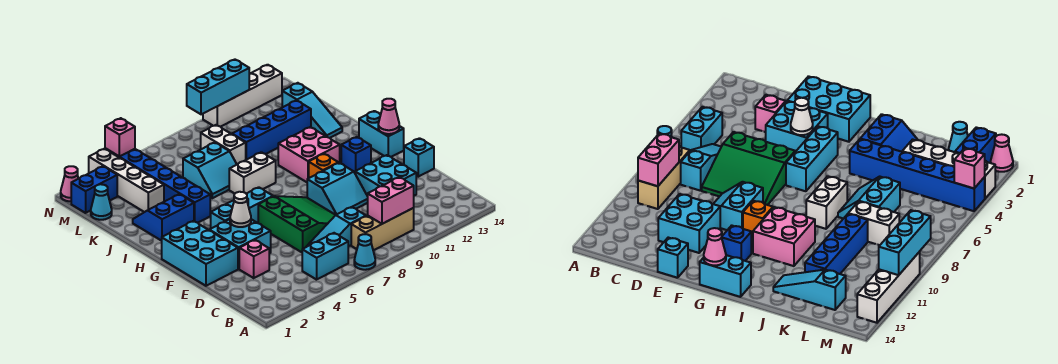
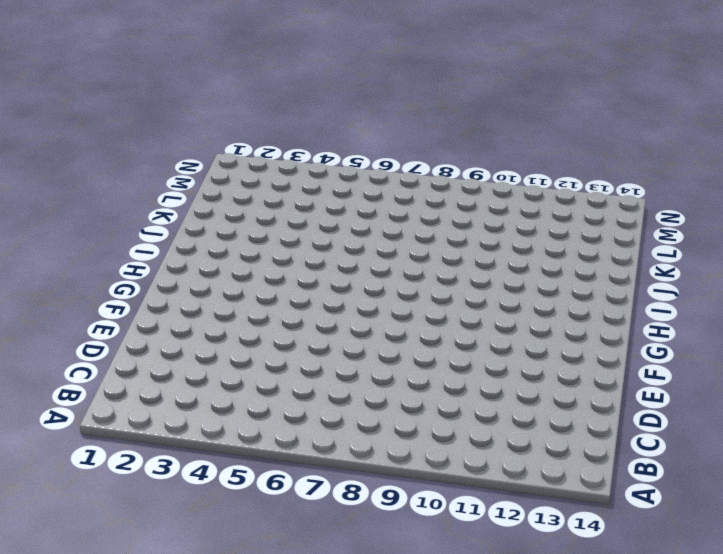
none -> cyan cone A7 level 1
none -> cyan brick B5:B6 level 1
none -> tan brick B8:B10 level 1
none -> cyan slope C6:C8 level 1 top 8

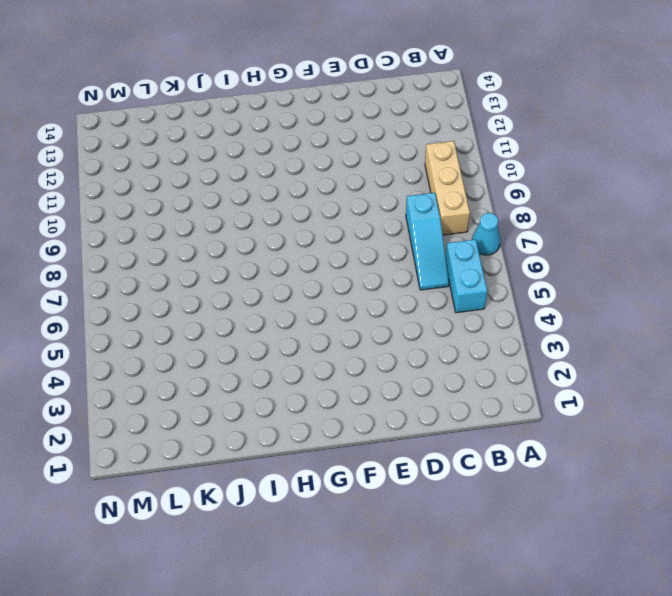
none -> pink brick D3 level 1
none -> green slope D6:F8 level 1 top 6
none -> cyan brick D11:E12 level 1
none -> cyan brick E1:G2 level 1

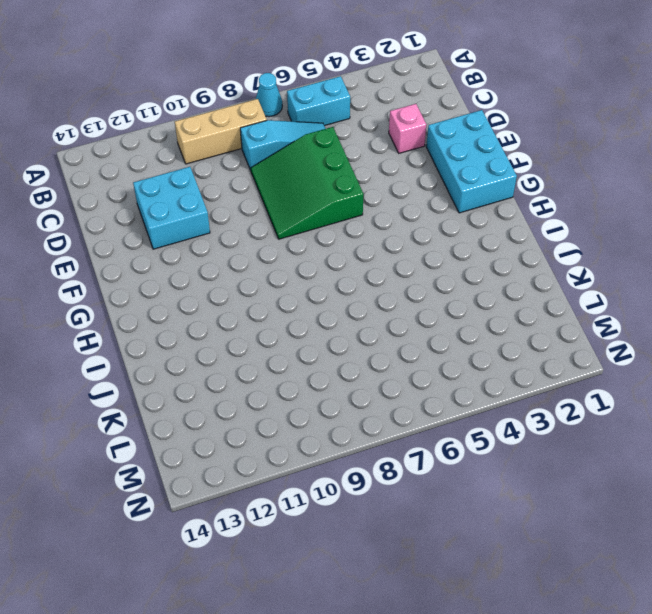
none -> cyan brick E3:F4 level 1
none -> cyan slope E9:F10 level 1 top F
none -> cyan brick E14 level 1
none -> cyan brick G4:G6 level 1

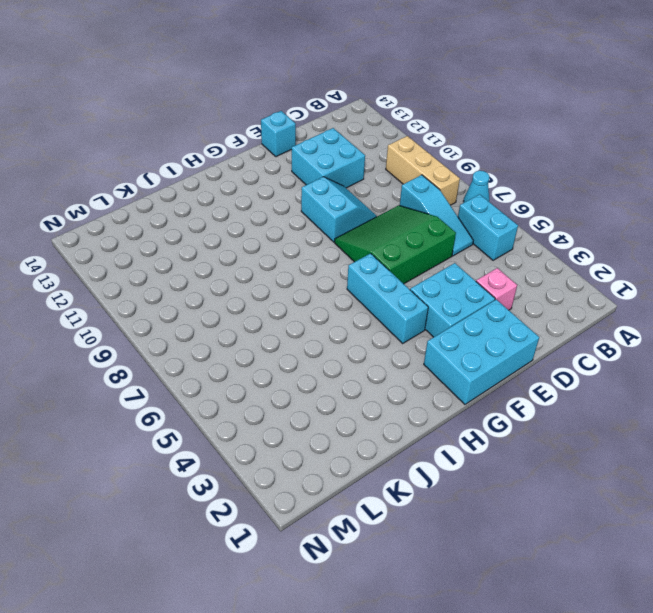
none -> orange brick G10 level 1
none -> blue brick G12 level 1
none -> cyan brick G14:H14 level 1
none -> pink brick H10:I11 level 1

